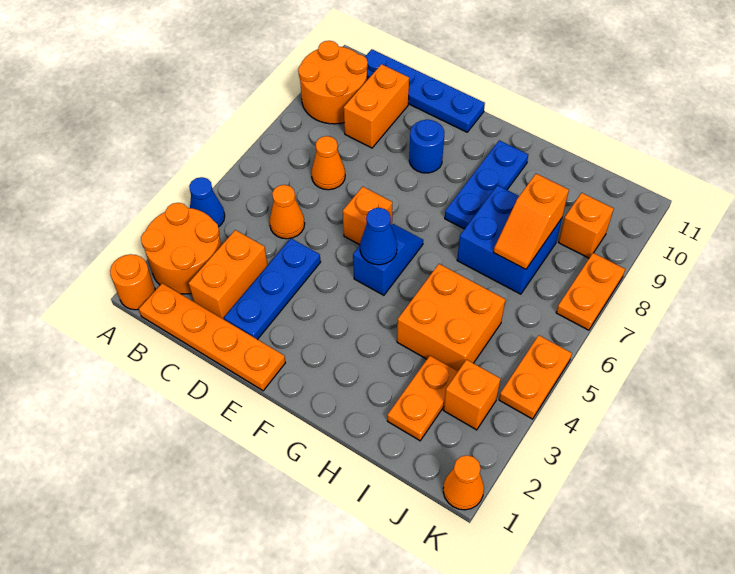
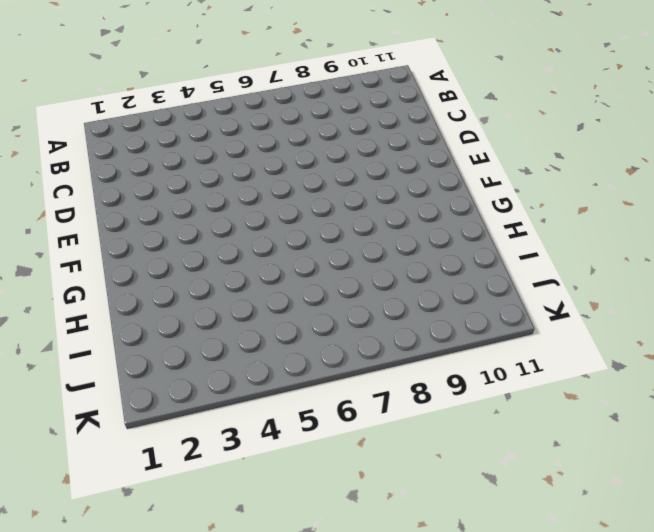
none -> orange round brick A1 level 1
none -> orange round brick A2:B3 level 1
none -> blue cone A4 level 1

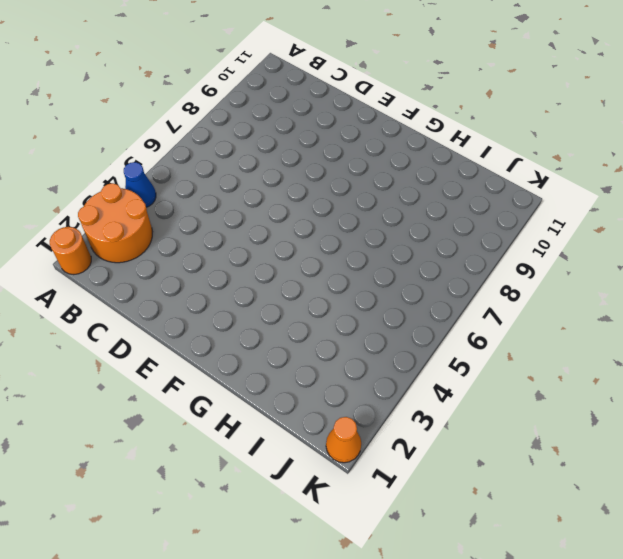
none -> orange round brick A9:B10 level 1
none -> orange plate B1:E1 level 1
none -> blue plate B11:E11 level 1

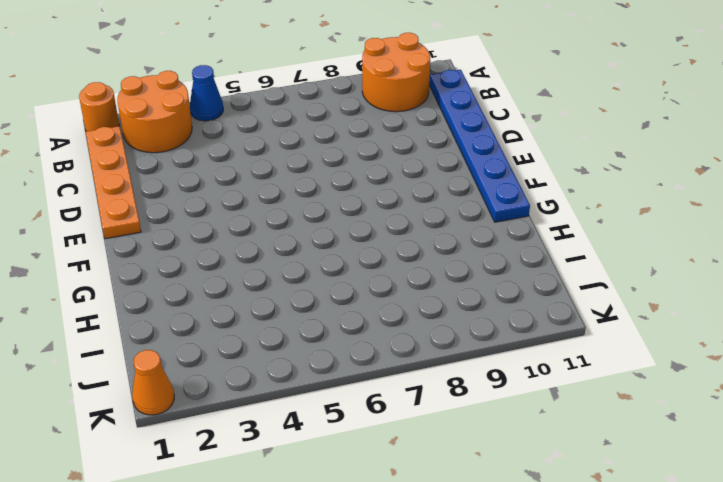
blue plate B11:G11 level 1 -> blue plate B11:E11 level 1
none -> orange brick C2:C3 level 1
none -> orange cone C5 level 1
none -> orange cone C7 level 1

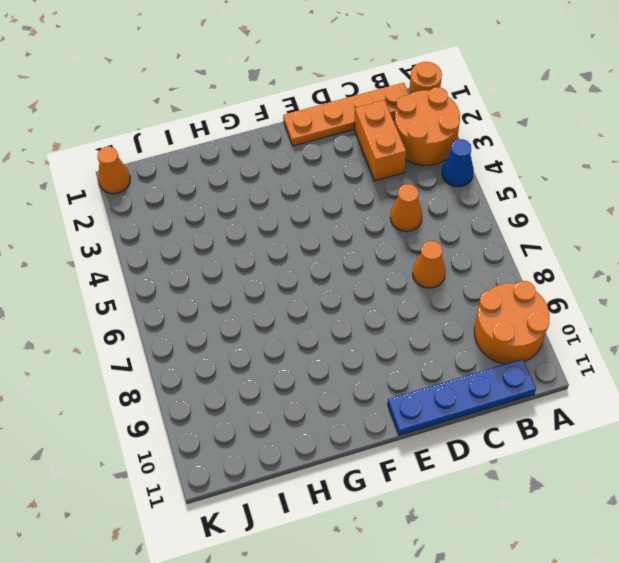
none -> orange brick C9:C10 level 1
none -> blue plate D2:D4 level 1
none -> orange brick E6 level 1

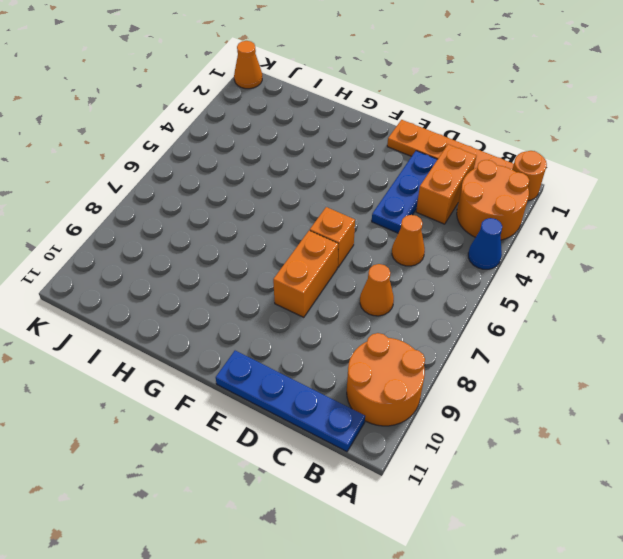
orange brick E7:E8 level 1 -> orange brick C9:C10 level 1
none -> blue round brick E9 level 1
none -> blue slope F5:F6 level 1 top 5
none -> blue plate G8:G10 level 1

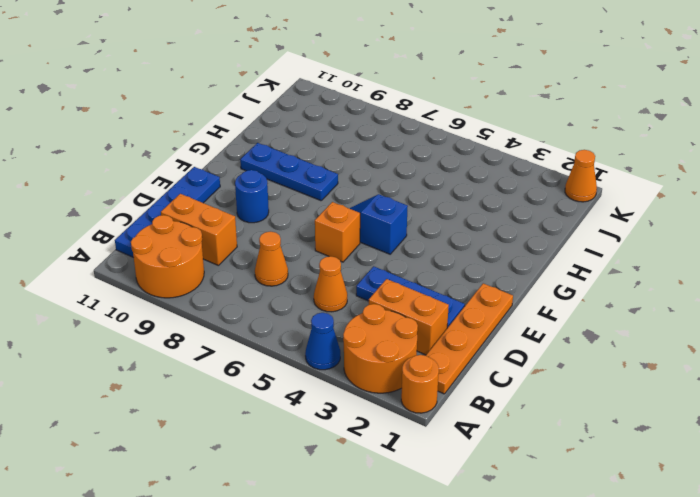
none -> orange brick H4:I5 level 1
none -> blue brick H7:I8 level 1
none -> orange plate I2:I3 level 1

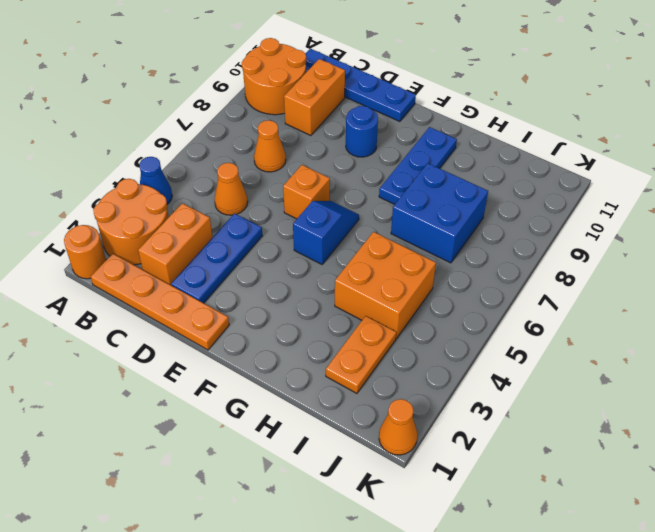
none -> orange brick J3 level 1
none -> orange brick J9 level 1
none -> orange plate K4:K5 level 1

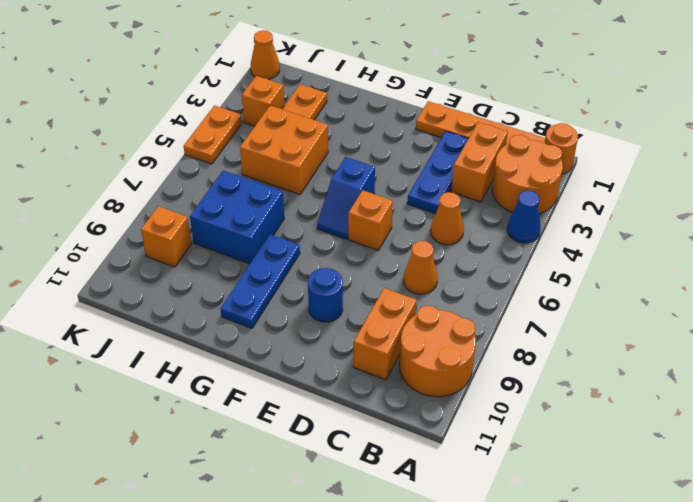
none -> blue plate B11:E11 level 1
none -> orange plate K7:K8 level 1
none -> blue cone F5 level 2

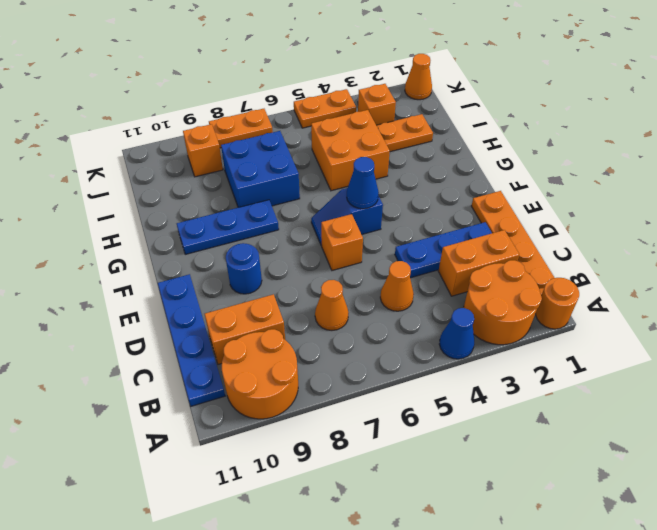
none -> orange slope I7:I8 level 2 top 8

